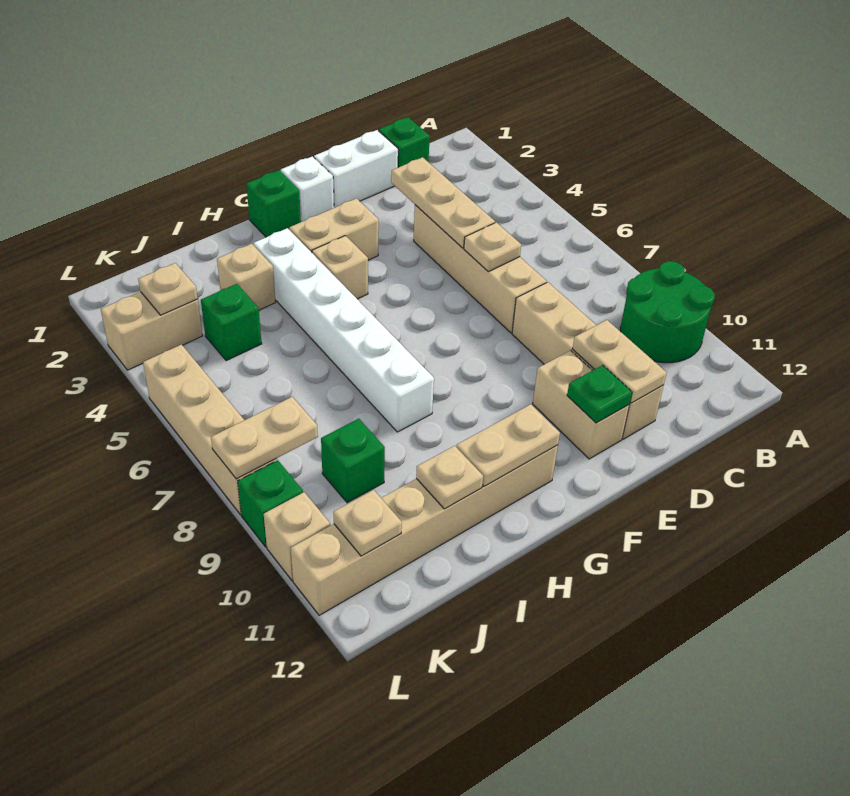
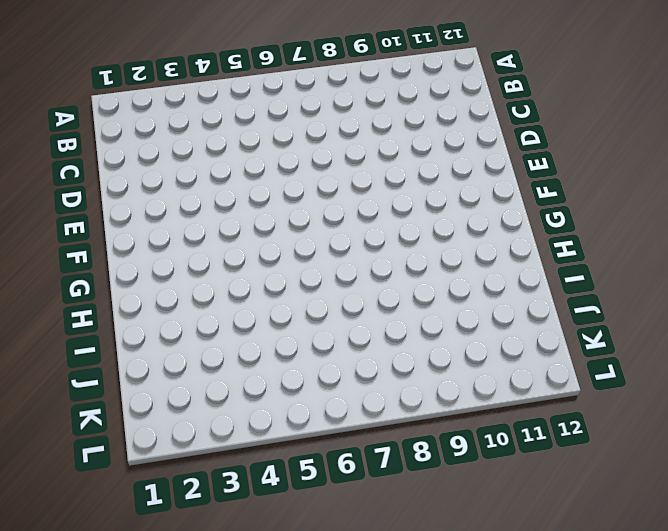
none -> green round brick A9:B10 level 1
none -> green brick C1 level 1
none -> white brick D1:E1 level 1

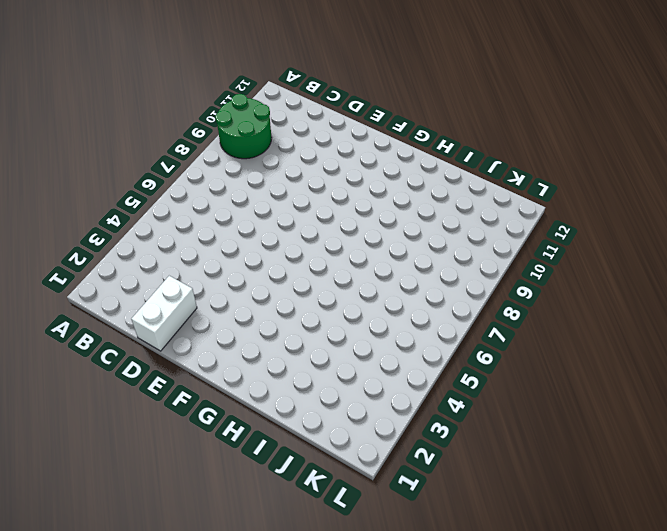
white brick D1:D2 level 1 -> white brick D1:E1 level 1
none -> green brick C1 level 1
none -> tan brick D4:D7 level 1
none -> tan brick D8:D11 level 1

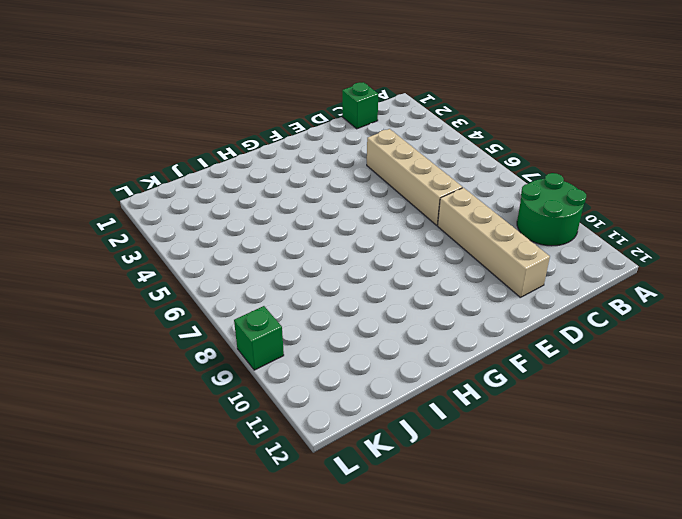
none -> white brick D1:E1 level 1
none -> tan brick E10:E11 level 1
none -> white brick F1 level 1

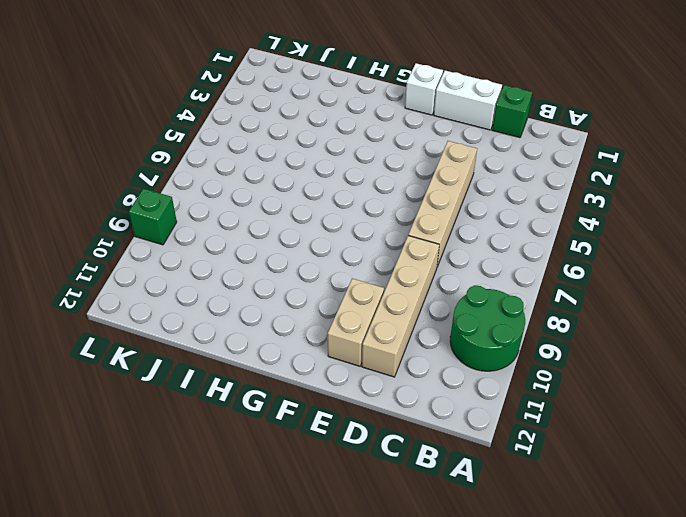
none -> tan brick F3:G3 level 1
none -> green brick G1 level 1
none -> tan brick G4 level 1

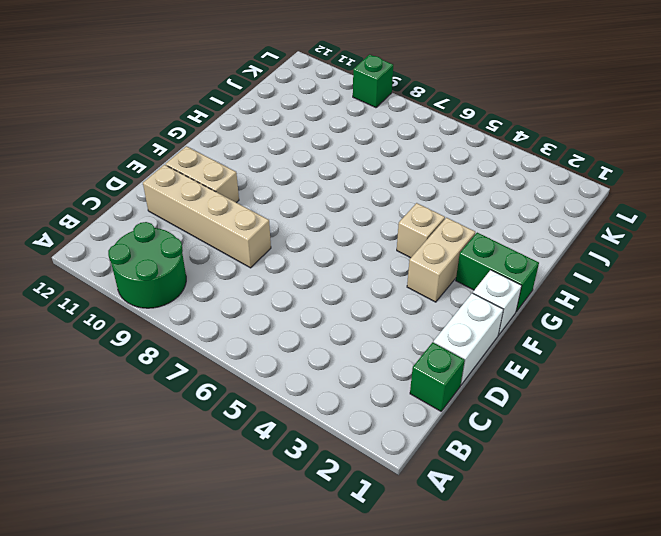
green brick G1:G2 level 1 -> green brick G1 level 1
none -> tan brick D4:D7 level 1
none -> tan brick G11:L11 level 1
none -> white brick H3:H8 level 1

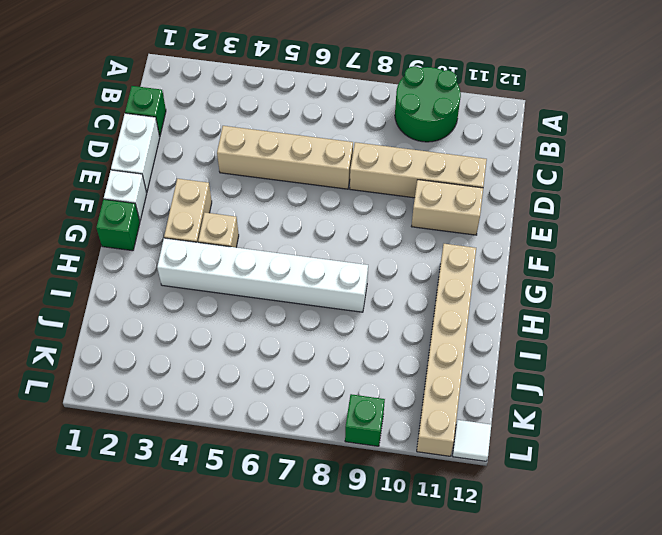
white tile L12 level 1 -> none
none -> tan brick I3 level 1
none -> green brick J4 level 1
none -> green brick J9 level 1

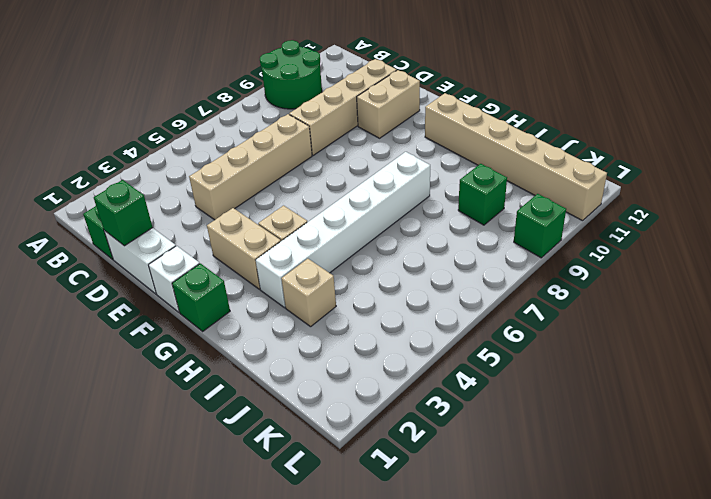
green brick D1 level 2 -> green brick J4 level 1
none -> tan brick K3:L3 level 1
none -> tan brick L5:L8 level 1
none -> tan brick L10 level 1

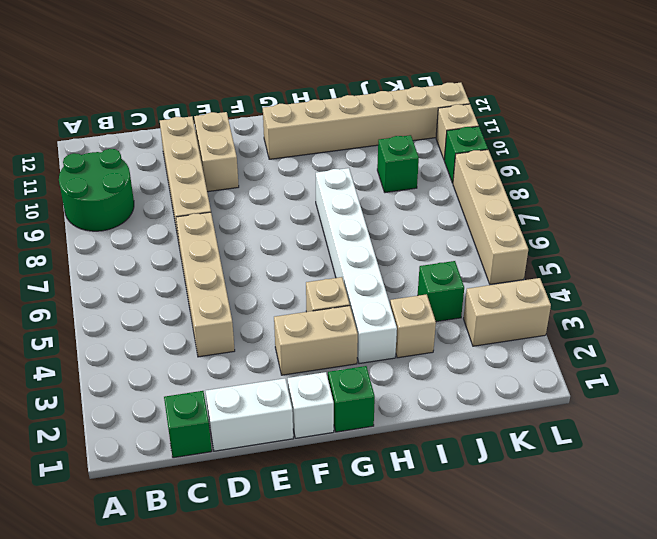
none -> tan plate D3:D5 level 2
none -> tan plate D6 level 2
none -> tan plate D10:D11 level 2

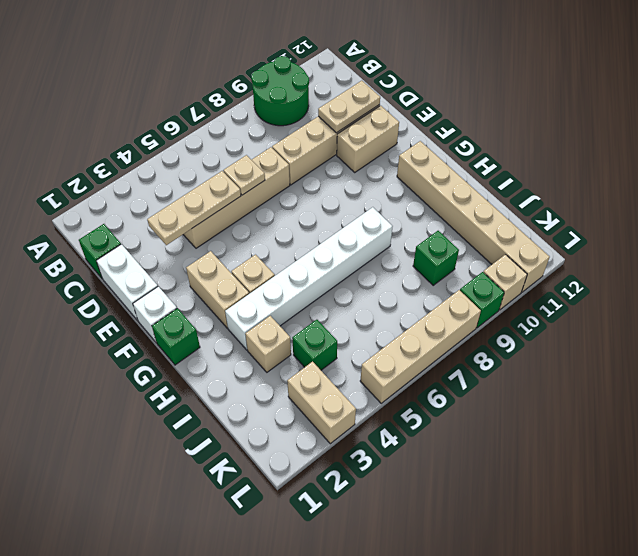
none -> green plate E11 level 2
none -> tan plate G11:H11 level 2
none -> tan plate I11 level 2

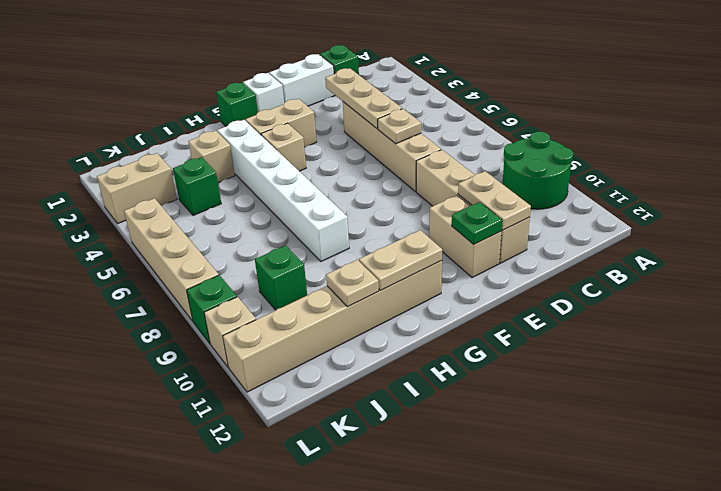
none -> tan plate K3 level 2
none -> tan plate K8:L8 level 2
none -> tan plate K11 level 2

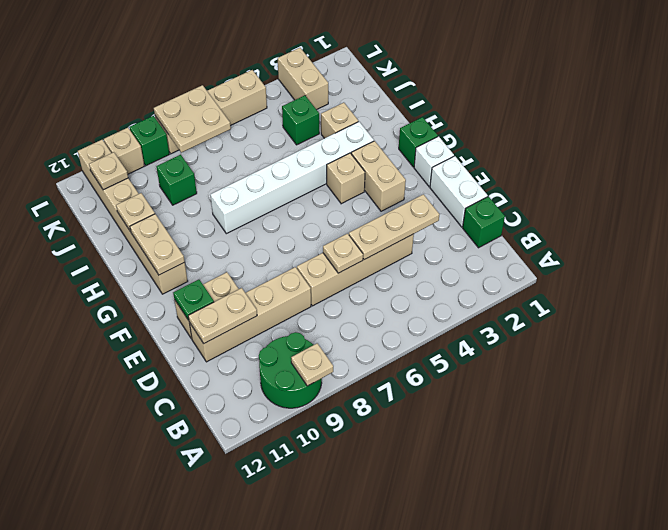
tan plate A9 level 2 -> tan plate K3 level 2
tan plate K7:L8 level 2 -> tan plate K8:L8 level 2

